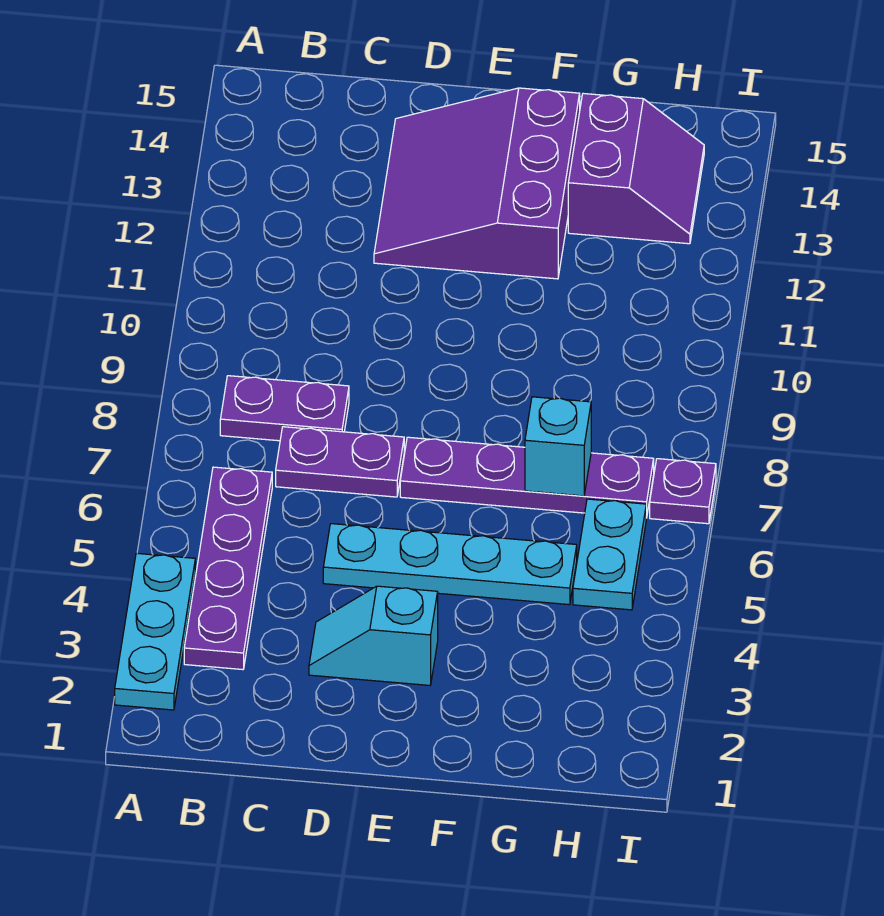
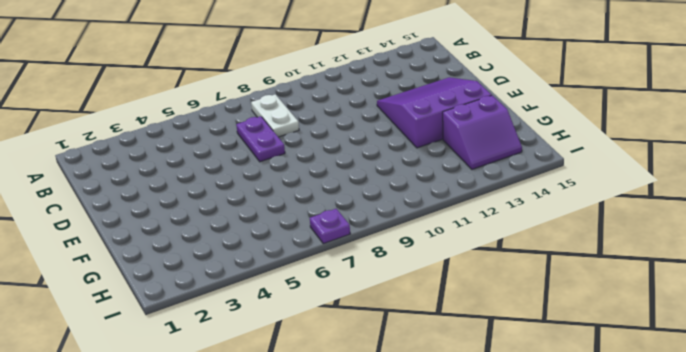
white plate B8:C8 level 1 -> purple plate B8:C8 level 1
none -> cyan plate A2:A4 level 1
none -> purple plate B3:B6 level 1
none -> cyan slope D3:E3 level 1 top E

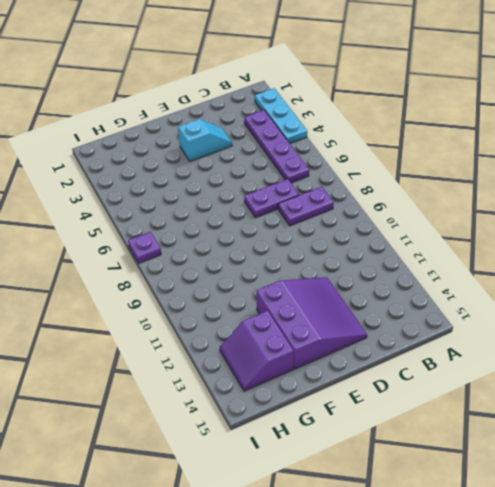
none -> cyan plate D5:G5 level 1
none -> purple plate E7:H7 level 1
none -> cyan plate H5:H6 level 1

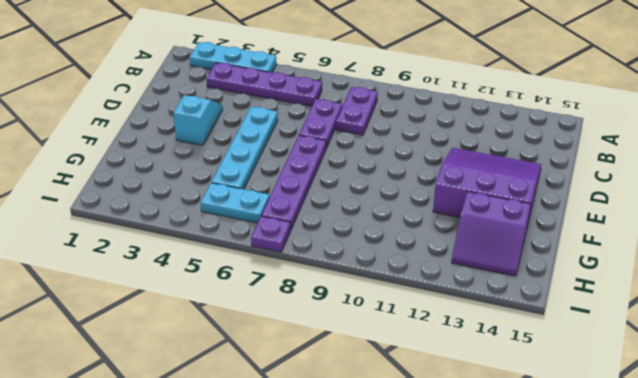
none -> cyan brick G7 level 2

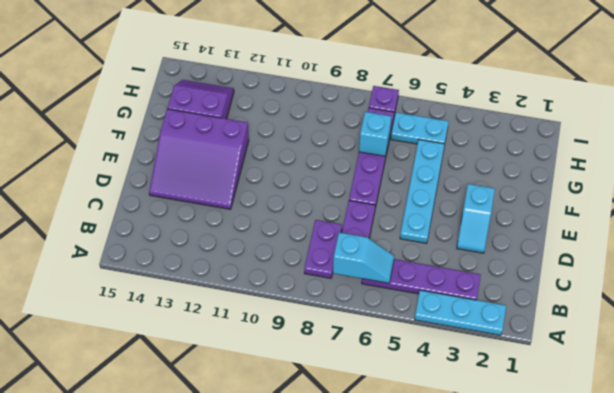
cyan slope B6:B7 level 2 top 7 -> none

